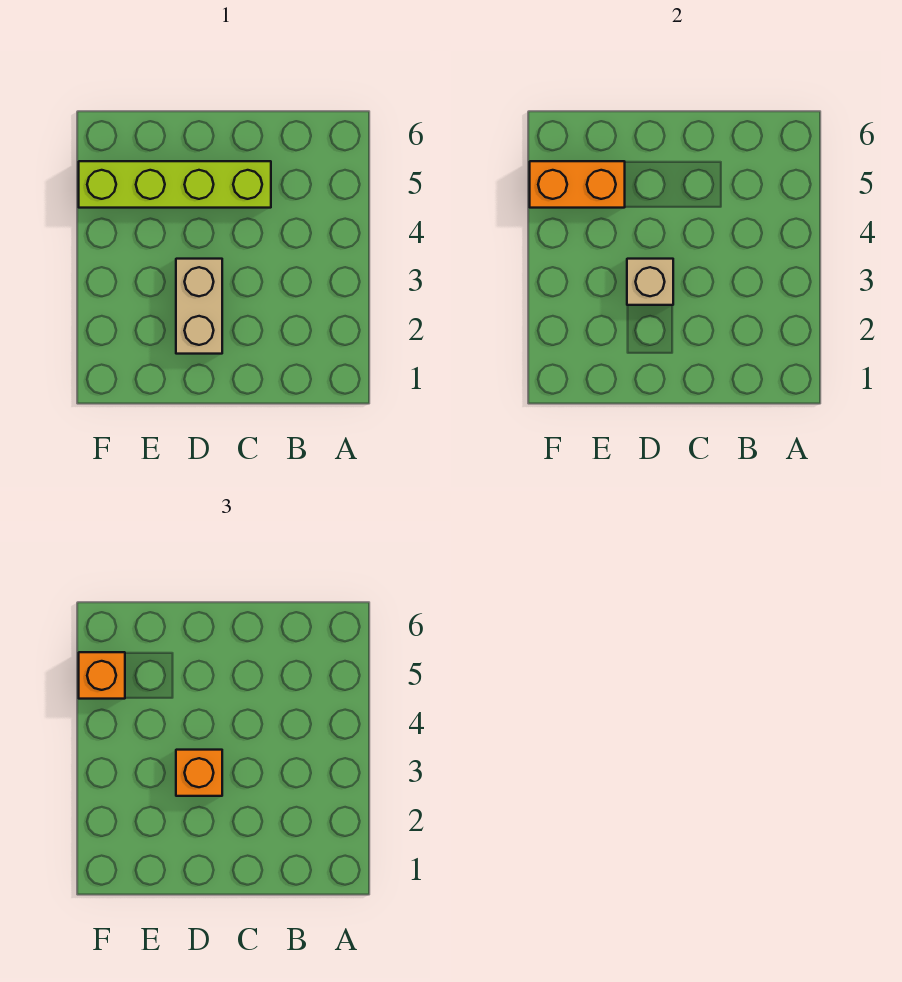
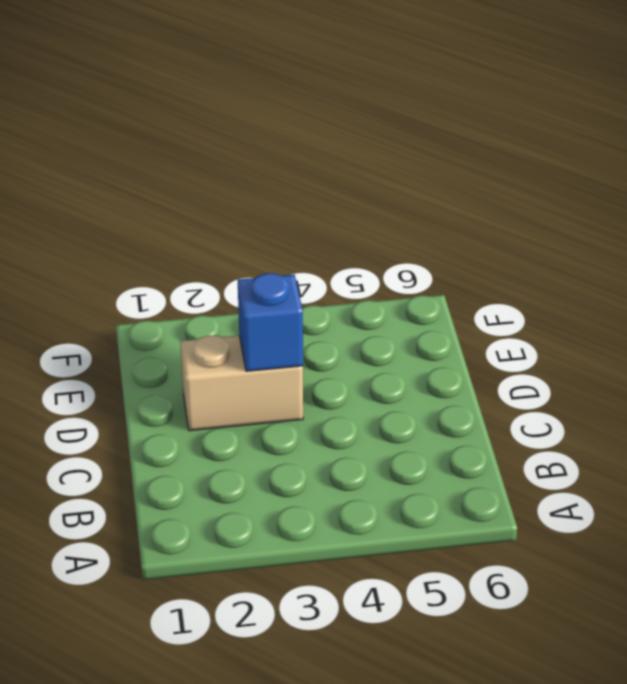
blue brick D3 level 2 -> tan brick D3 level 2
none -> lime brick C5:F5 level 1
none -> orange brick E5:F5 level 2

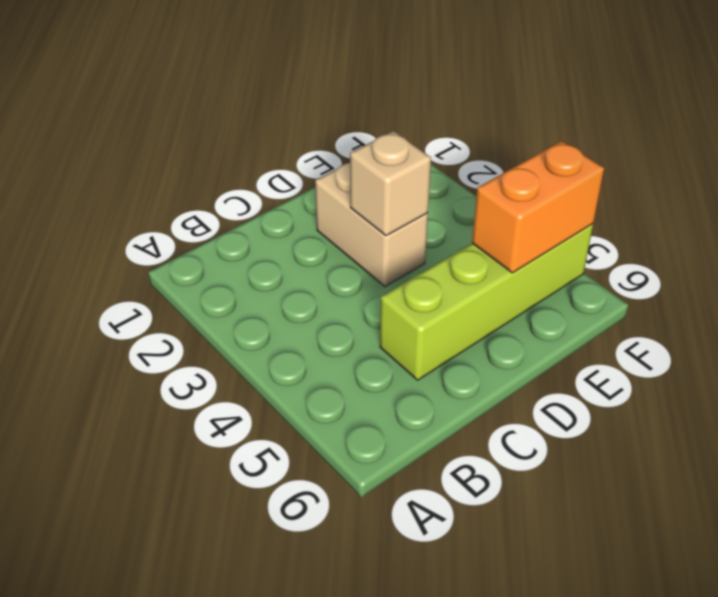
none -> orange brick D3 level 3
none -> orange brick F5 level 3

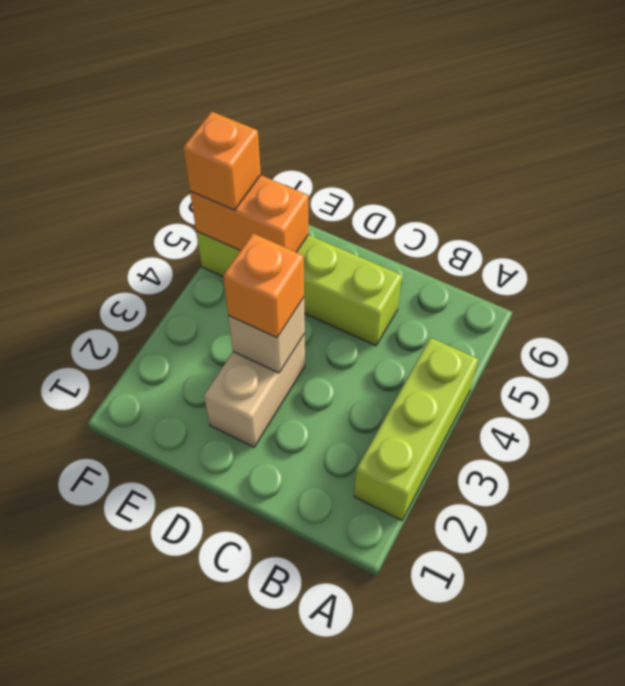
lime brick A2:A4 level 1 -> none

